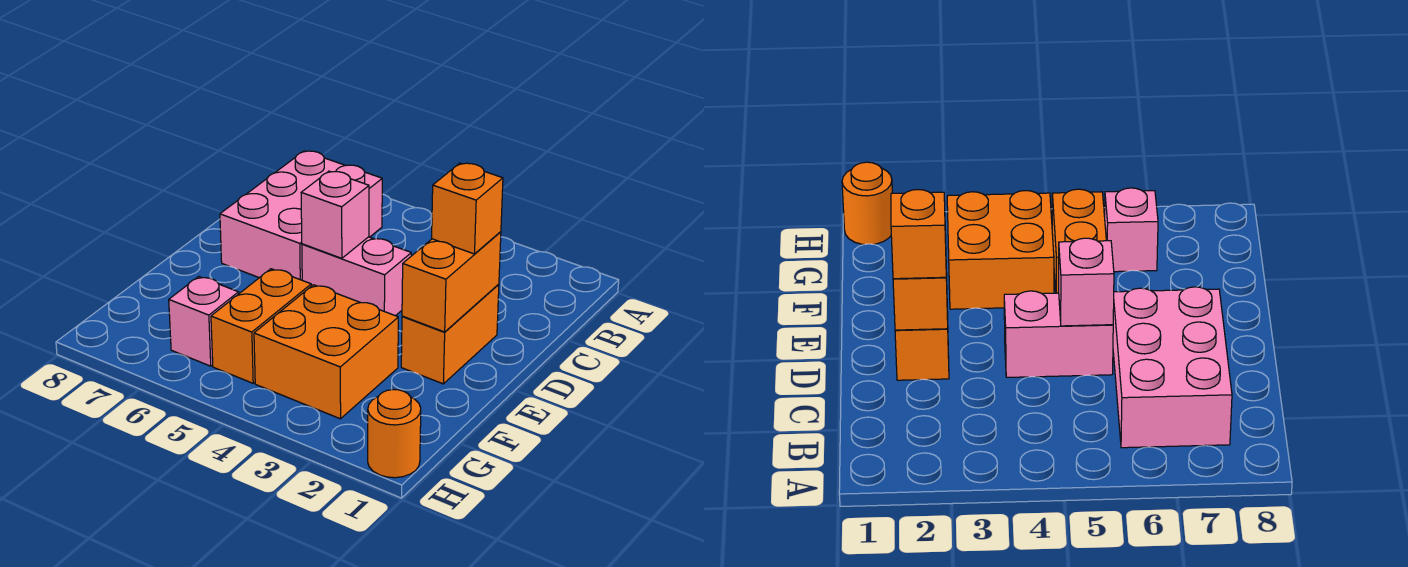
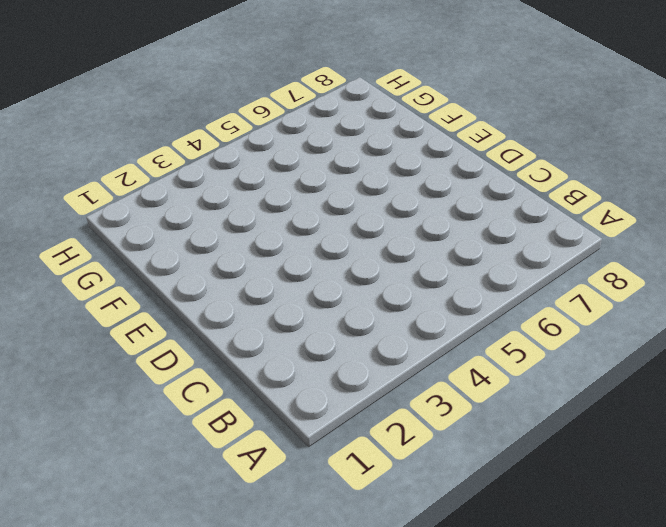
none -> pink brick B6:D7 level 1
none -> orange brick D2:E2 level 1

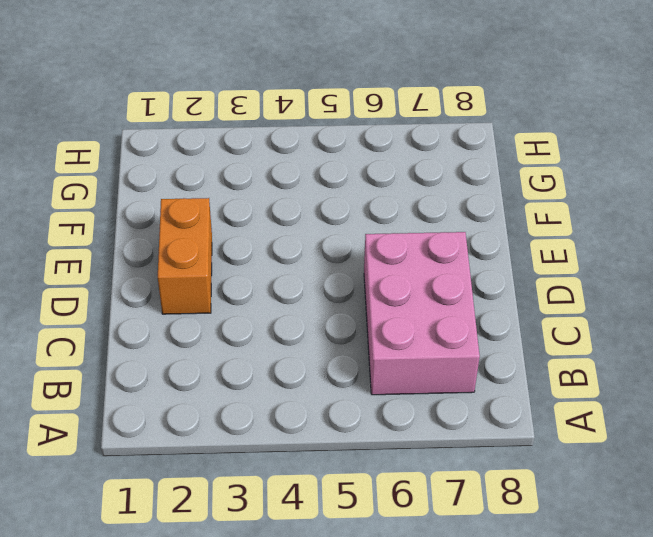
none -> pink brick D4:D5 level 1
none -> orange brick F3:G4 level 1

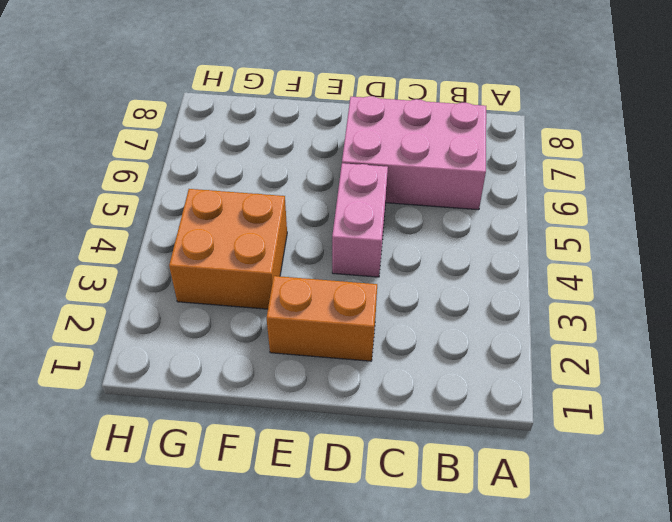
none -> orange brick F5:G5 level 1
none -> pink brick G6 level 1

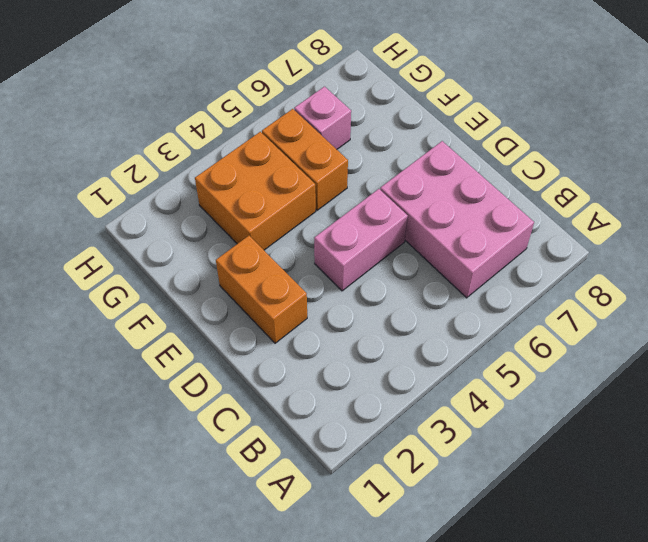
none -> orange round brick H1 level 1
none -> orange brick D2:E2 level 2

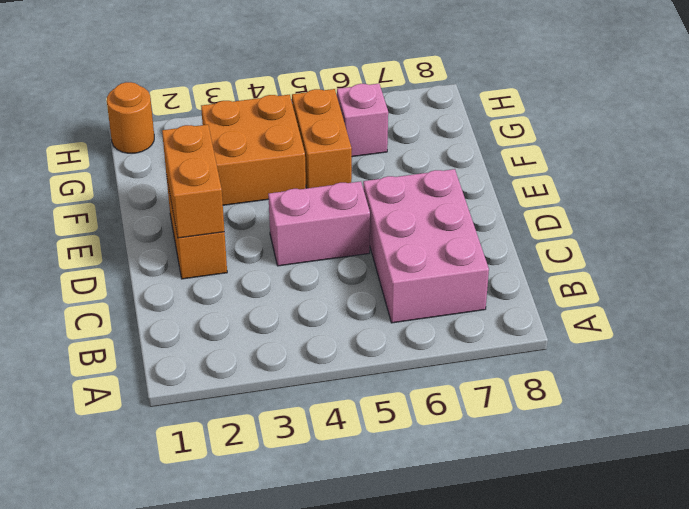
none -> pink brick D5 level 2
none -> orange brick D2 level 3

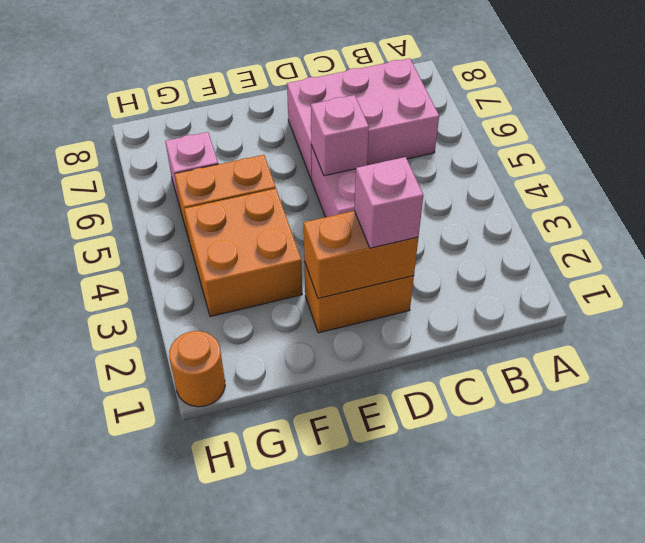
pink brick D2 level 3 -> orange brick D2 level 3

